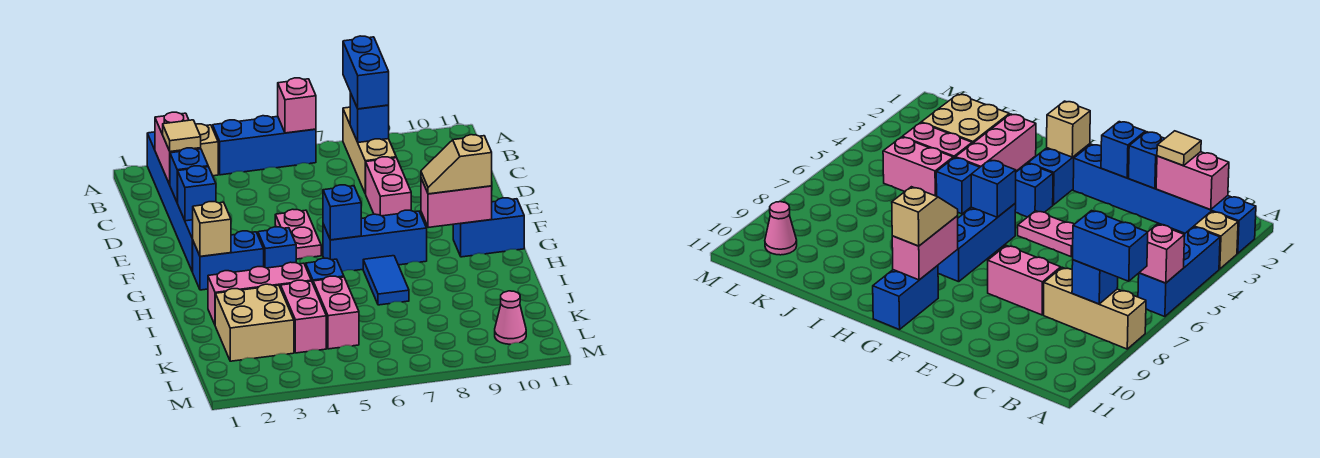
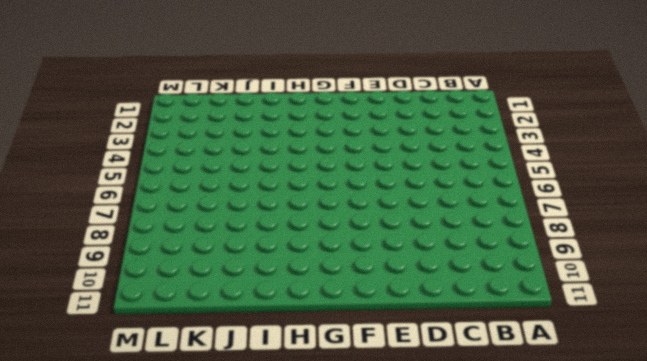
none -> blue brick A2:F2 level 1
none -> tan brick A3 level 1
none -> blue brick A4:A6 level 1

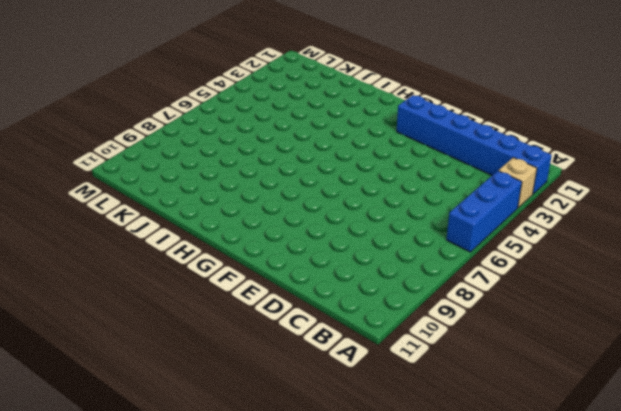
none -> tan brick A8:C8 level 1
none -> pink brick D8:E8 level 1
none -> pink plate E5:F5 level 1

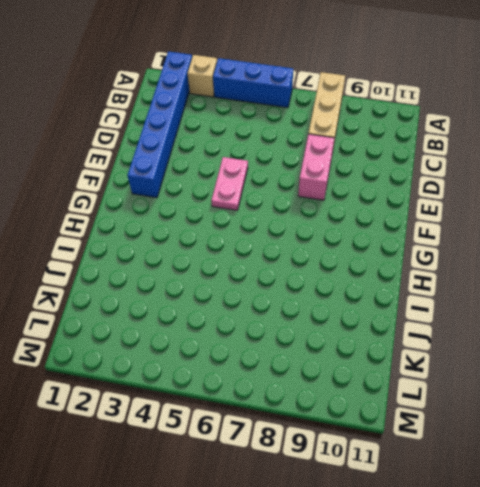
none -> blue brick G2:G3 level 1
none -> blue brick G4 level 1
none -> blue brick G6:G8 level 1

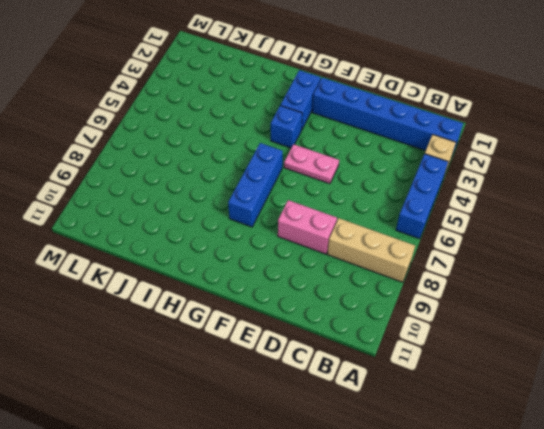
none -> blue brick G10:G11 level 1
none -> blue tile H7:I7 level 1
none -> pink brick I2:I4 level 1

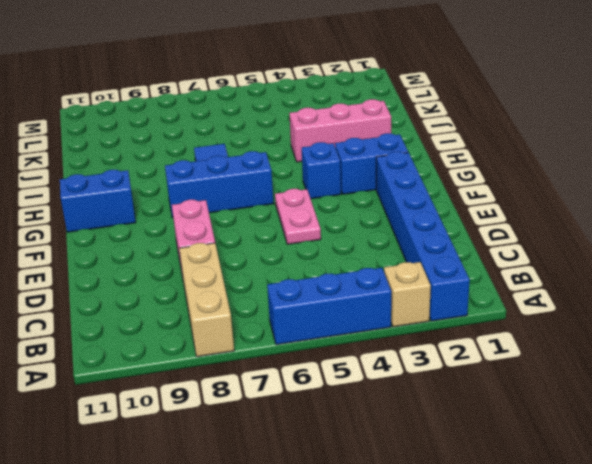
none -> blue brick I5 level 1
none -> tan brick J2:K3 level 1
none -> pink brick J4:K4 level 1

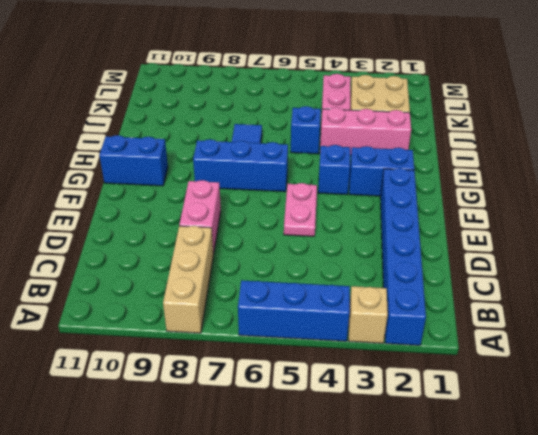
none -> pink brick J5:K5 level 1
none -> pink cone L10 level 1
none -> pink brick A6 level 2

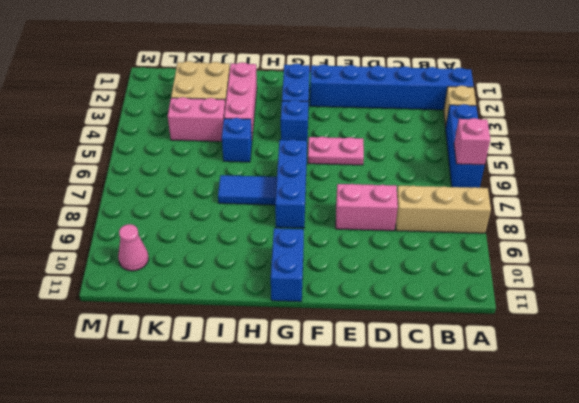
none -> pink brick J5:K5 level 1
none -> pink brick B2:C2 level 2
none -> blue brick B8 level 2

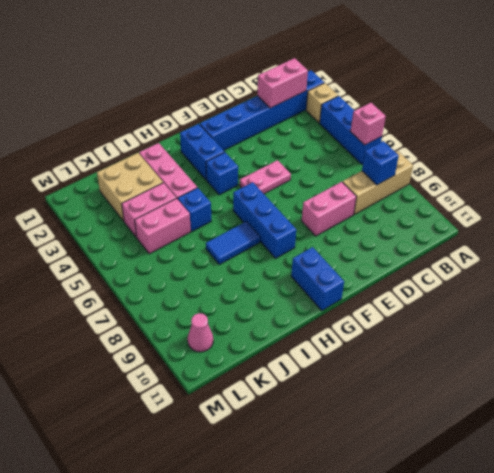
none -> blue brick D2 level 2
none -> blue brick E2 level 2
none -> tan brick G2 level 2

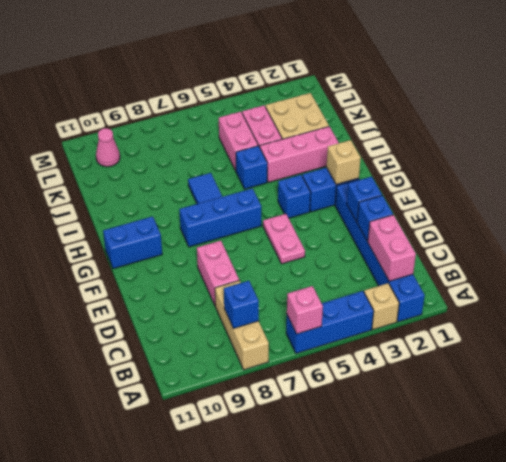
none -> blue brick G6 level 2
none -> pink brick G9:G10 level 2
none -> blue brick A8:B8 level 3

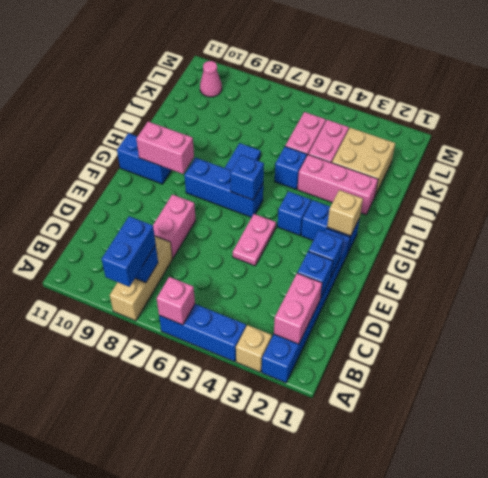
none -> tan tile C2 level 3
none -> tan slope G9:G10 level 3 top 10

